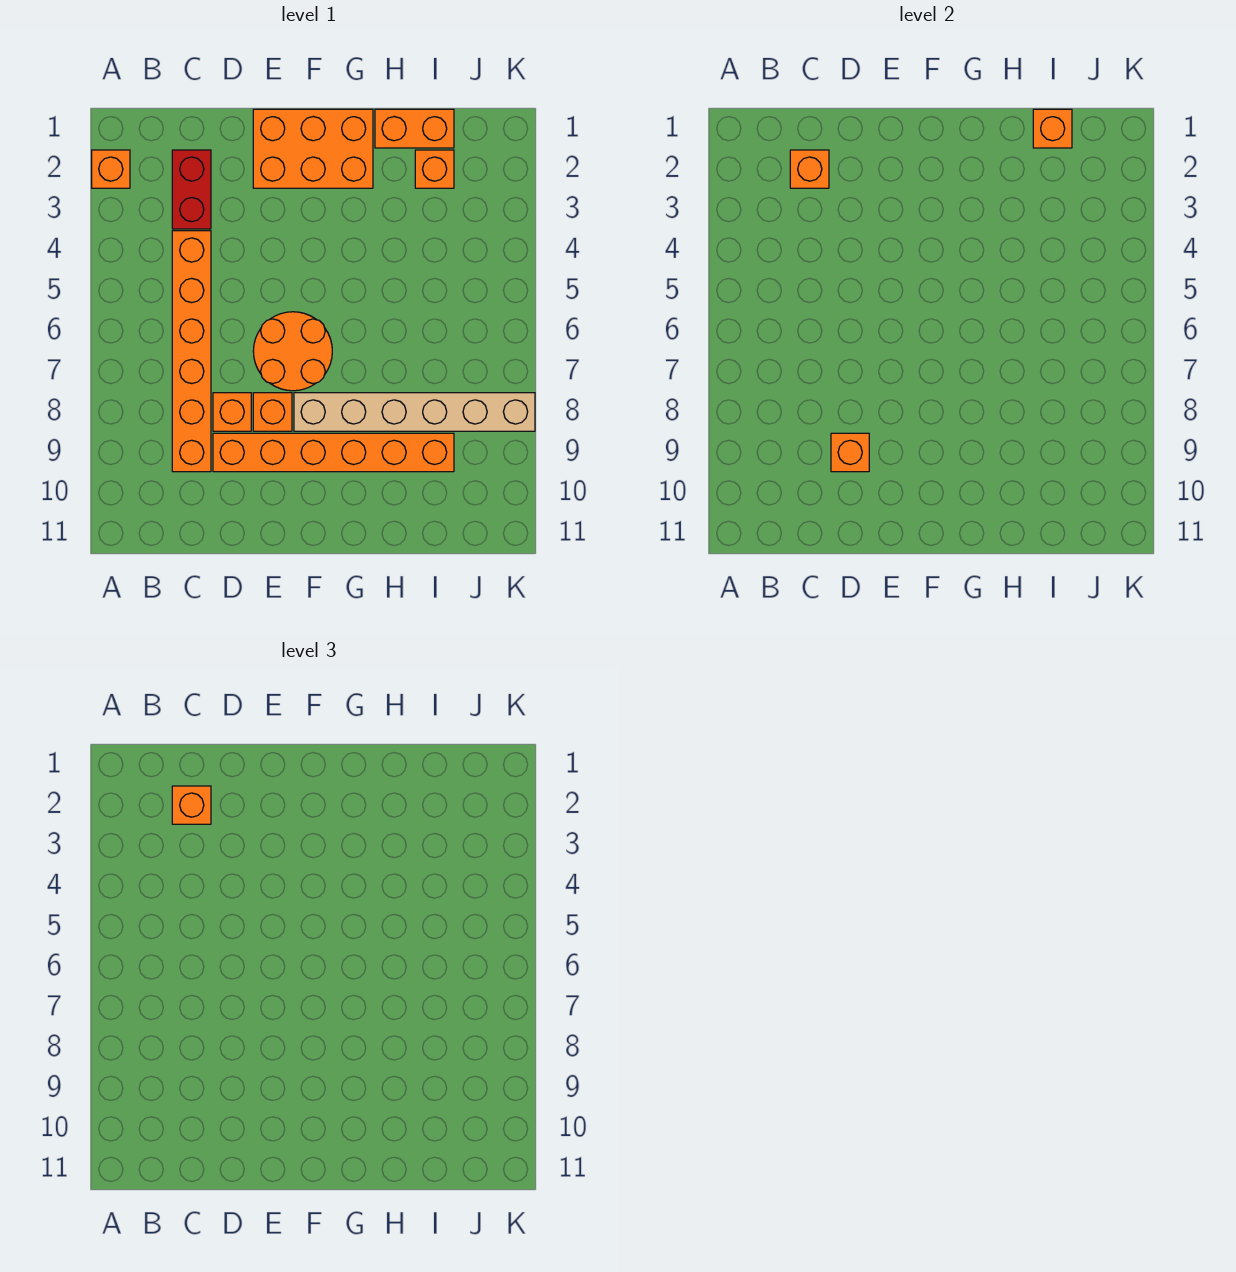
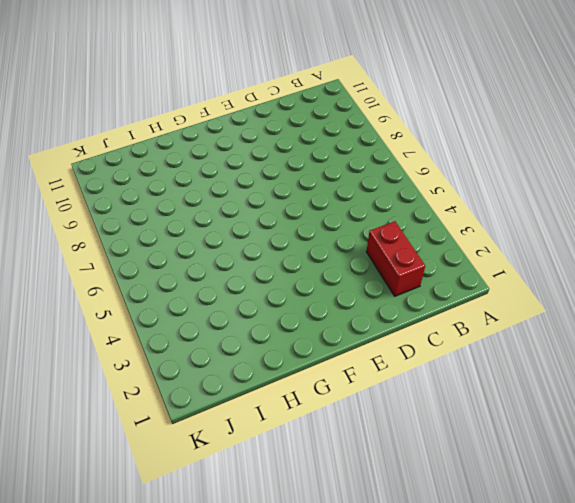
none -> orange brick A2 level 1
none -> orange brick C4:C9 level 1
none -> orange brick D8 level 1

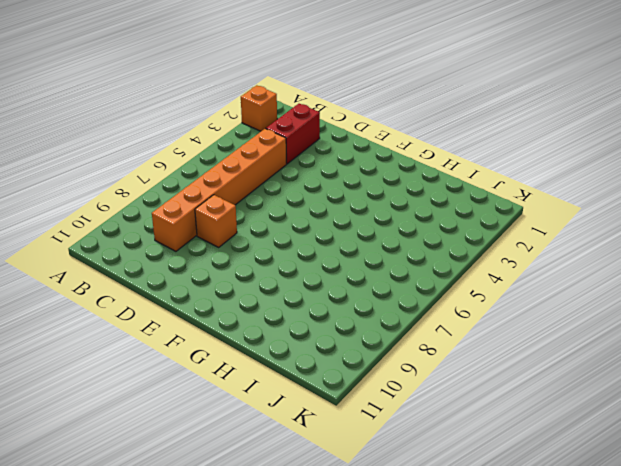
none -> orange brick D9:I9 level 1
none -> orange brick E1:G2 level 1
none -> orange round brick E6:F7 level 1

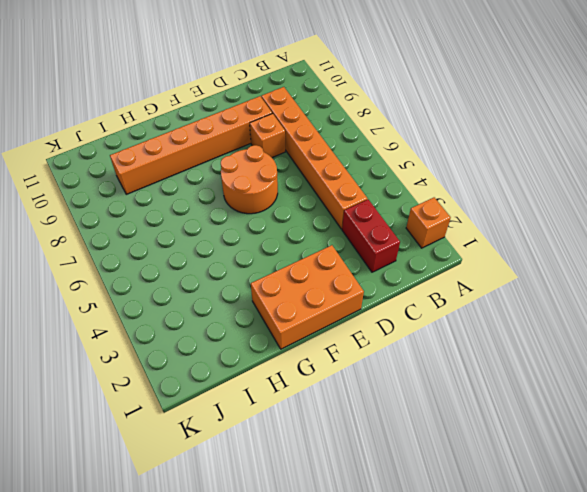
none -> orange brick E8 level 1
none -> tan brick F8:K8 level 1
none -> orange brick H1:I1 level 1

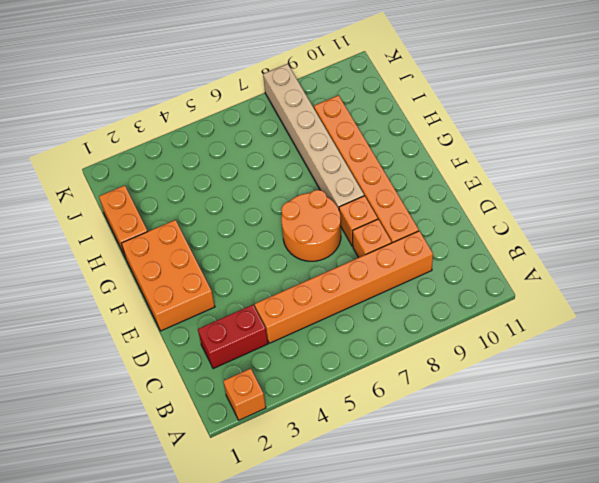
none -> orange brick I2 level 1
none -> orange brick C2 level 2
none -> orange brick D9 level 2

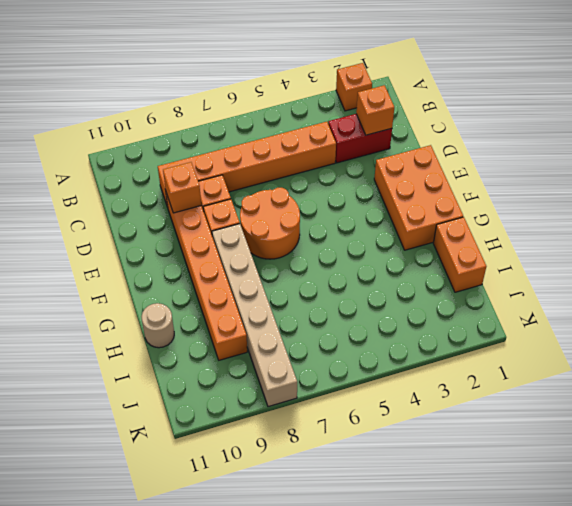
tan round brick H11 level 1 -> none
none -> orange brick I2 level 1
none -> orange brick I1 level 2
none -> orange brick C2 level 3

